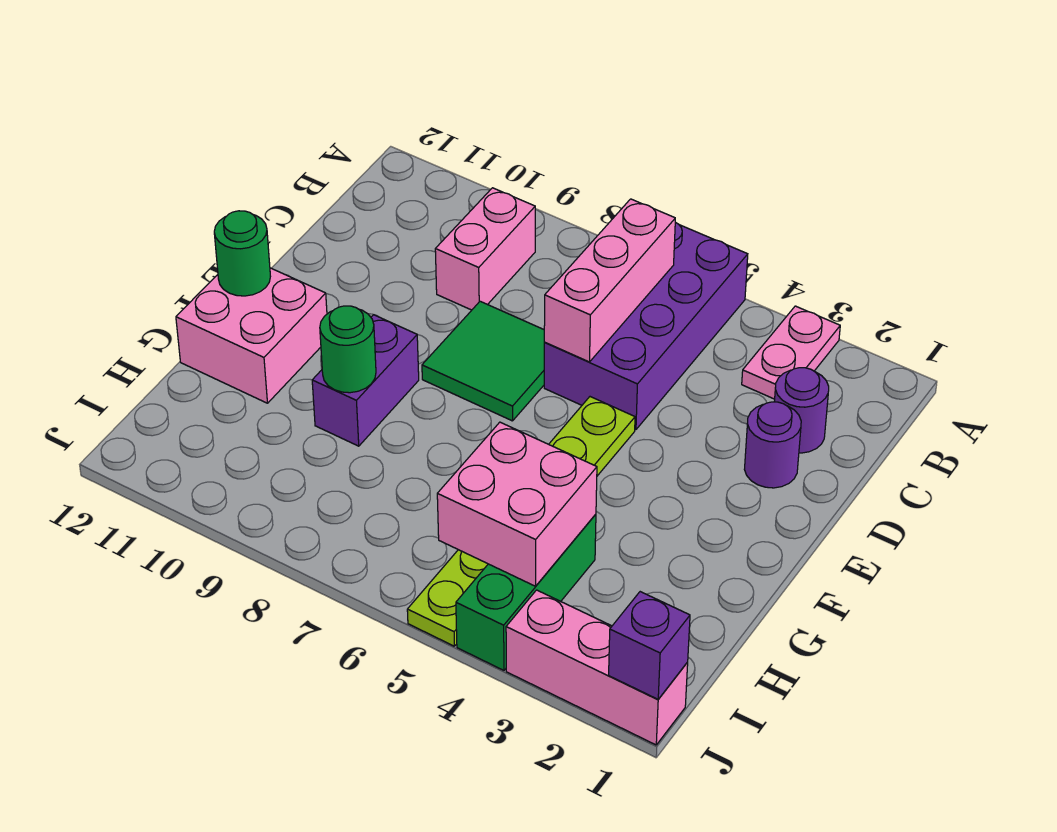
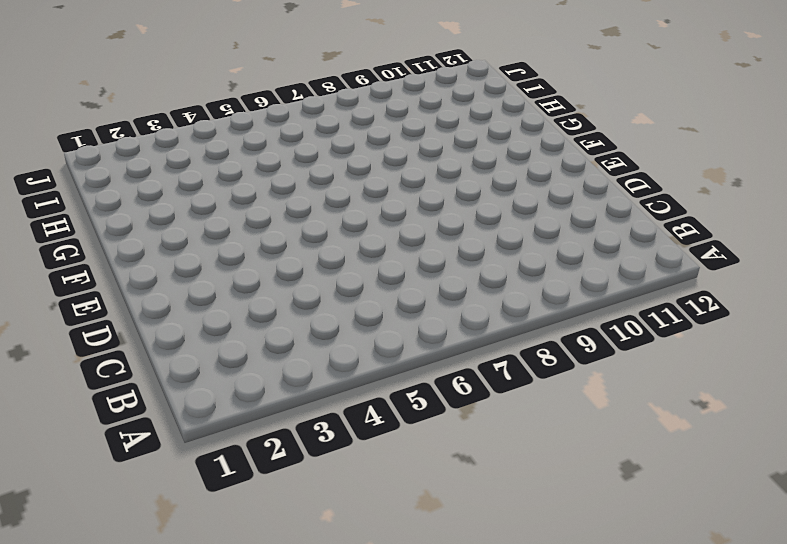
none -> pink plate A3:B3 level 1
none -> purple brick A5:D6 level 1
none -> pink brick B9:C9 level 1

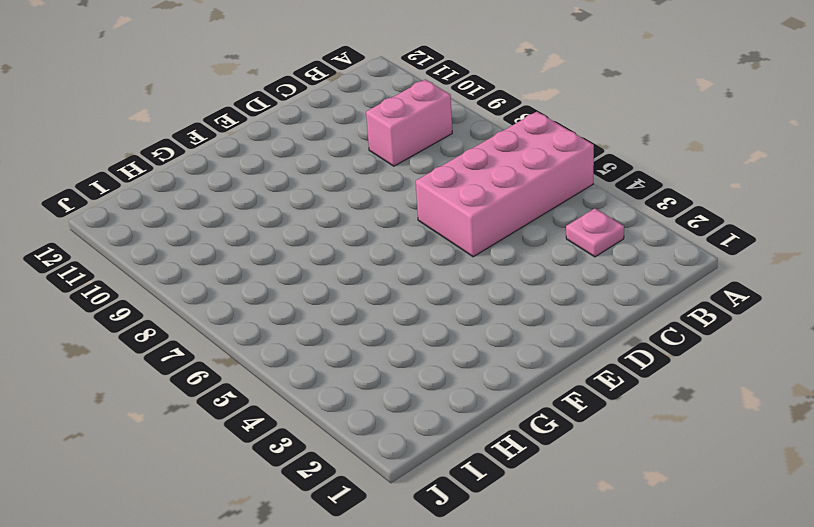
pink brick A5:D6 level 1 -> purple brick A5:D6 level 1
pink plate B3 level 1 -> pink plate A3:B3 level 1
none -> purple round brick C2 level 1
none -> purple round brick D2 level 1
none -> green tile D7:E8 level 1

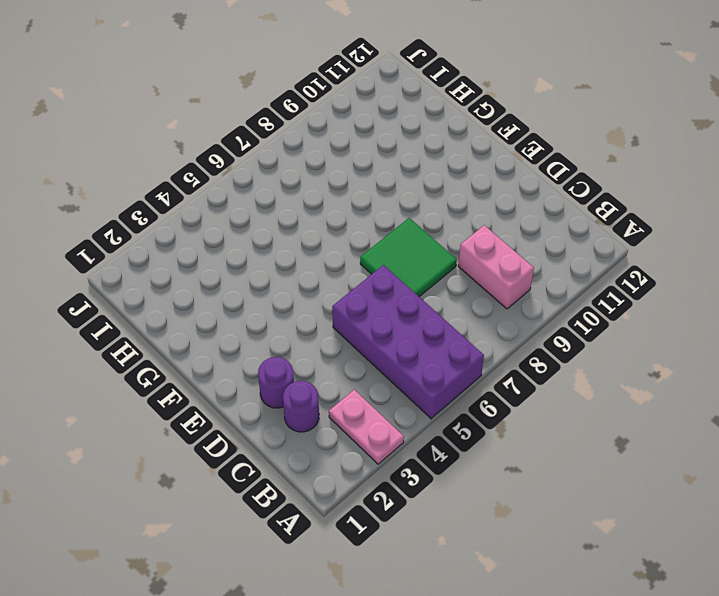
none -> lime plate E5:J5 level 1
none -> purple brick F9:G9 level 1
none -> pink brick F11:G12 level 1

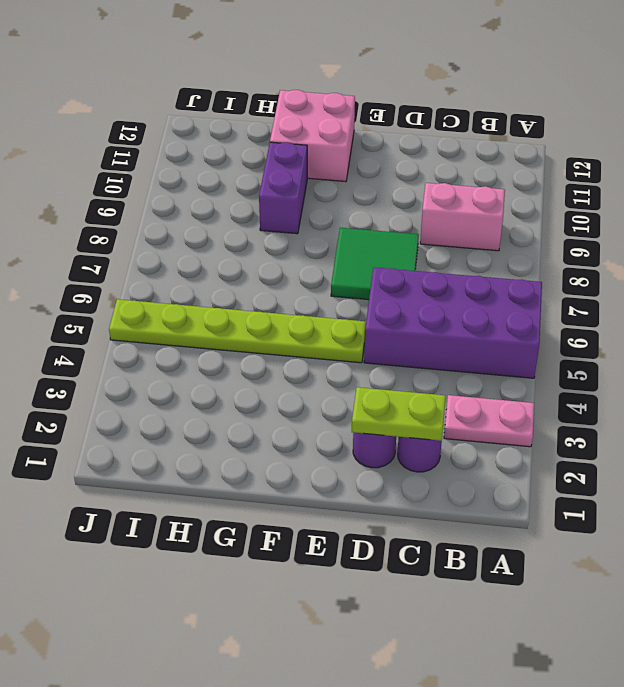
lime plate C2:D2 level 2 -> none
purple brick G9:G10 level 1 -> purple brick F9:G9 level 1
none -> green brick H4:J4 level 1
none -> pink brick J1:J3 level 1
none -> pink brick B6:D6 level 2

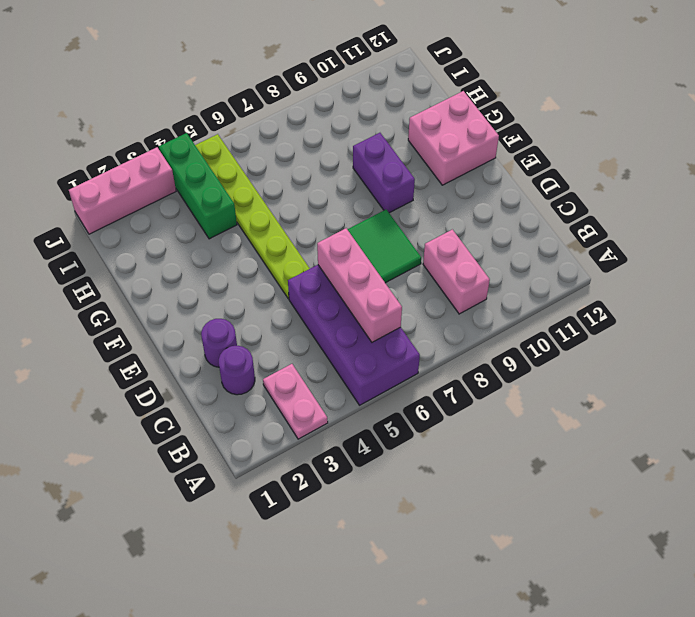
none -> green round brick F12 level 2
none -> green round brick G9 level 2
none -> pink brick H4:I5 level 2

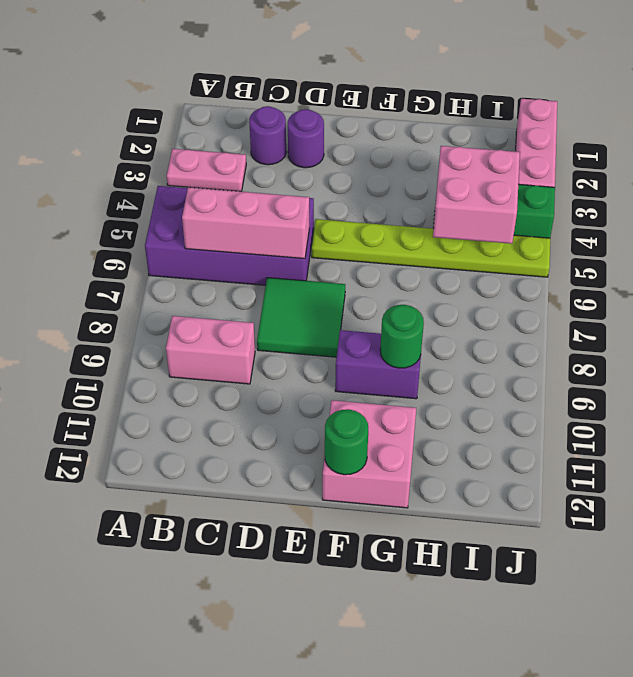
none -> purple brick J1 level 2

